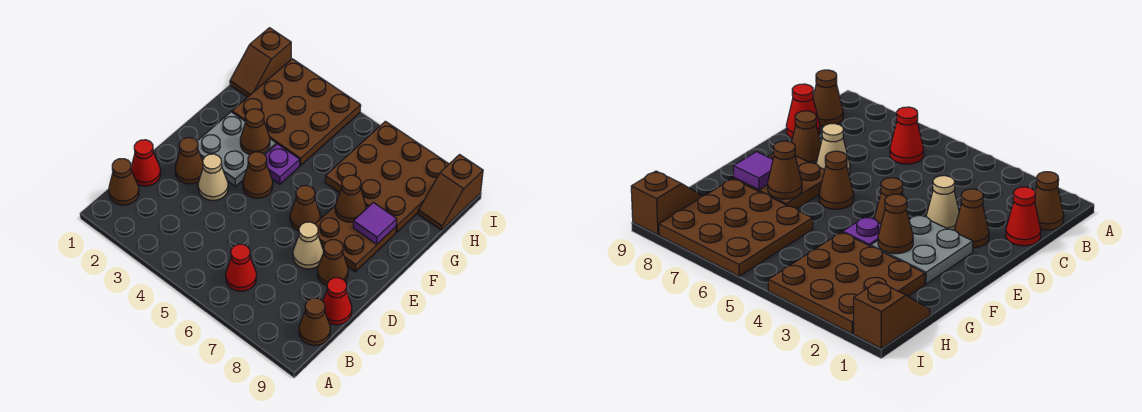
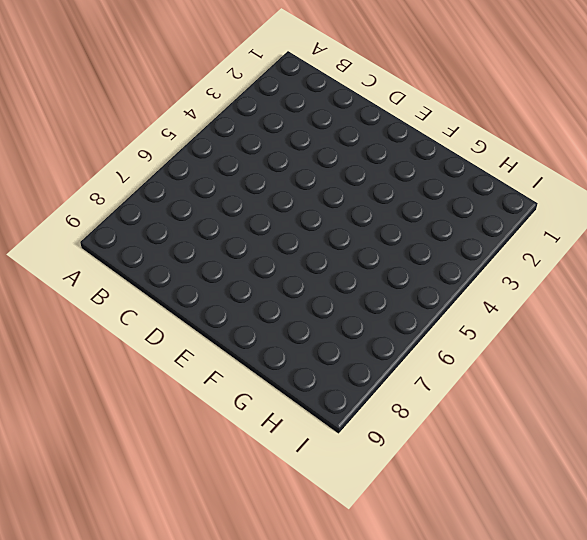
none -> brown cone B1 level 1
none -> red cone B6 level 1
none -> brown cone B9 level 1

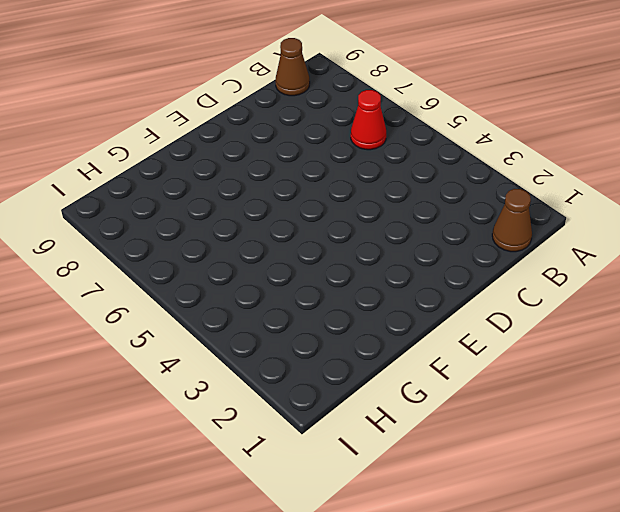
none -> red cone C1 level 1
none -> red cone C9 level 1
none -> brown cone D2 level 1

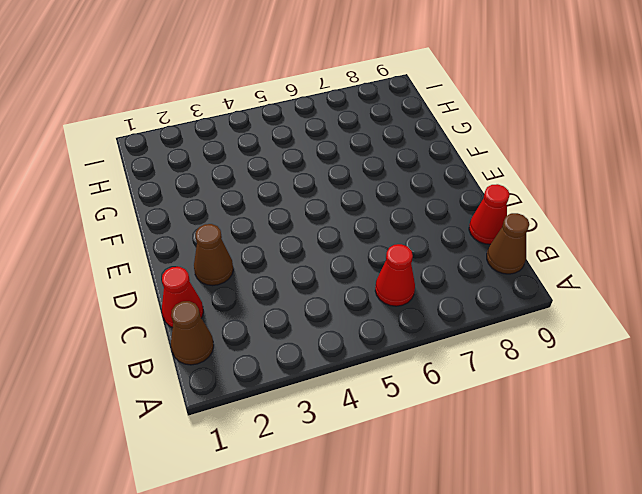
none -> tan cone D3 level 1
none -> tan cone D7 level 1
none -> brown cone D8 level 1

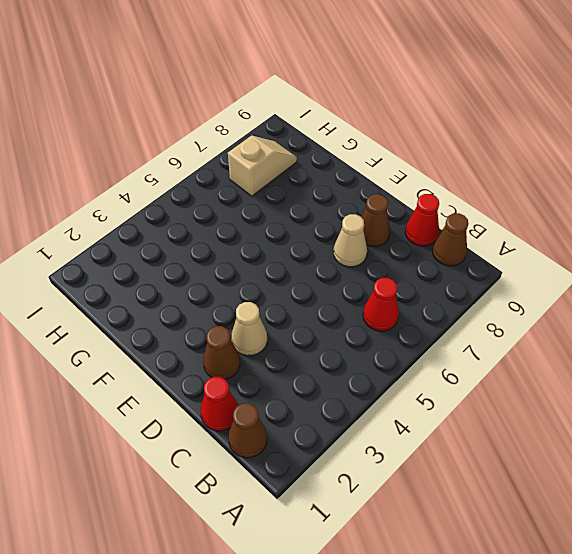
tan slope H7:H8 level 1 top 7 -> brown plate G6:I8 level 1
none -> grey plate E2:F3 level 1
none -> brown cone E4 level 1
none -> brown cone E6 level 1

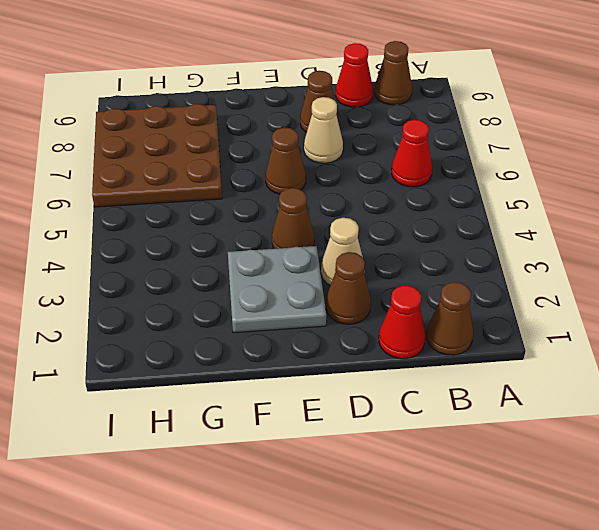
none -> brown plate E7:F8 level 1
none -> purple plate F4 level 1
none -> brown plate G2:I4 level 1

